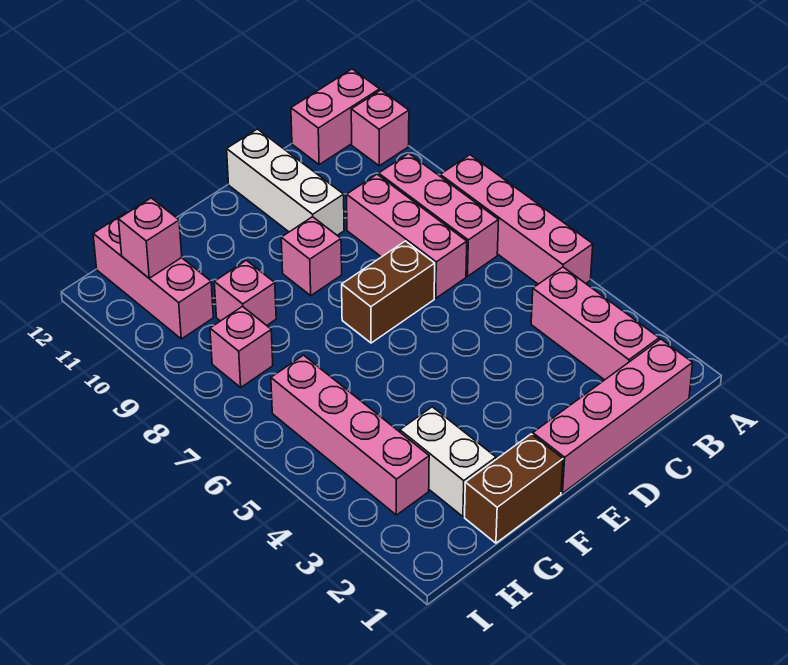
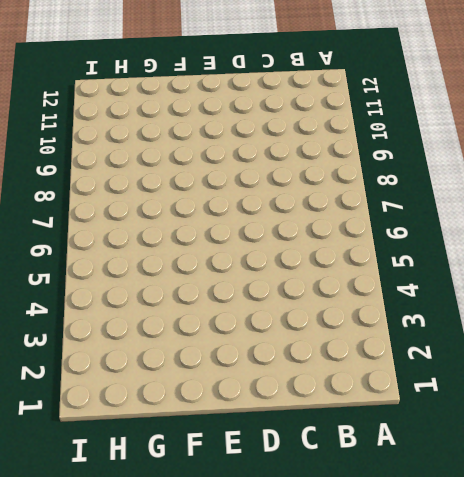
none -> pink brick A5:A8 level 1
none -> pink brick A11 level 1
none -> pink brick A12:B12 level 1

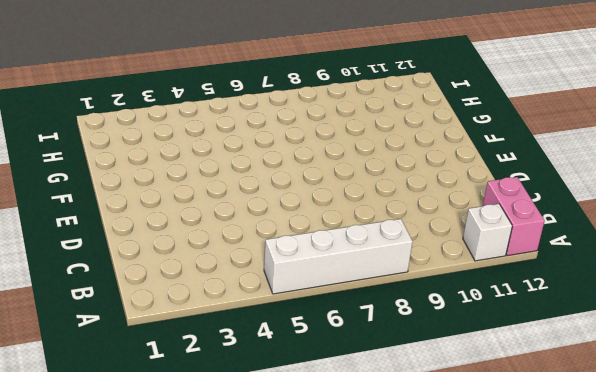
white brick A5:A8 level 1 -> pink brick A5:A8 level 1
white brick A11 level 1 -> pink brick A11 level 1
none -> pink brick B1:E1 level 1
none -> pink brick B2:B4 level 1
none -> pink brick B7:B9 level 1

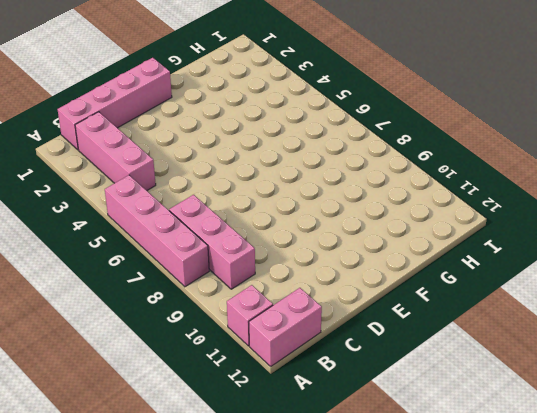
none -> pink brick C7:C9 level 1
none -> brown brick D7:E7 level 1
none -> white brick D10:D12 level 1

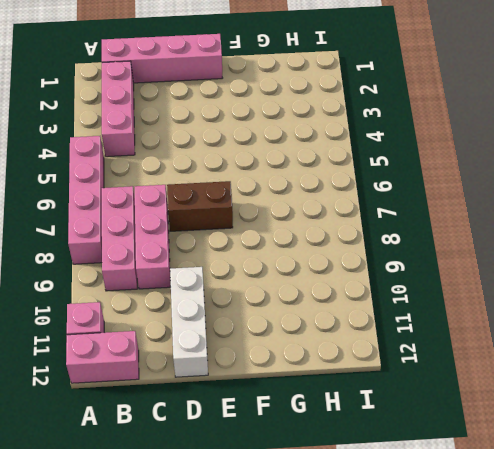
none -> pink brick E9 level 1
none -> brown brick F1:G1 level 1
none -> white brick G2:G3 level 1

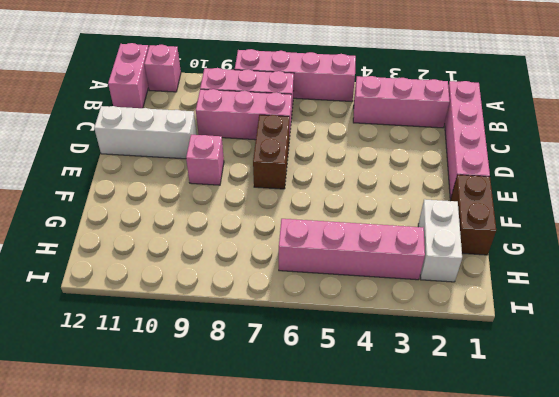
white brick G2:H2 level 1 -> white brick G2:G3 level 1
none -> pink brick G9 level 1
none -> pink brick H8 level 1
none -> pink brick H10:H12 level 1

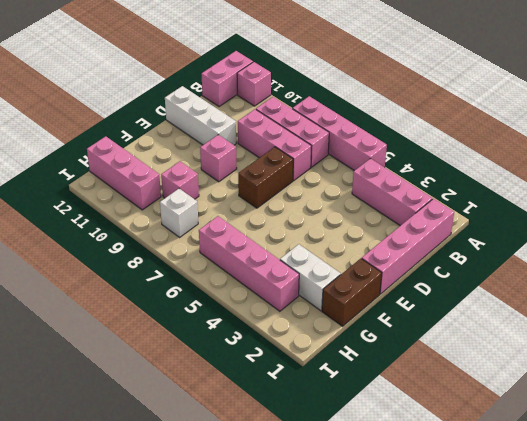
white brick H8 level 1 -> pink brick H8 level 1
none -> pink brick H11 level 2

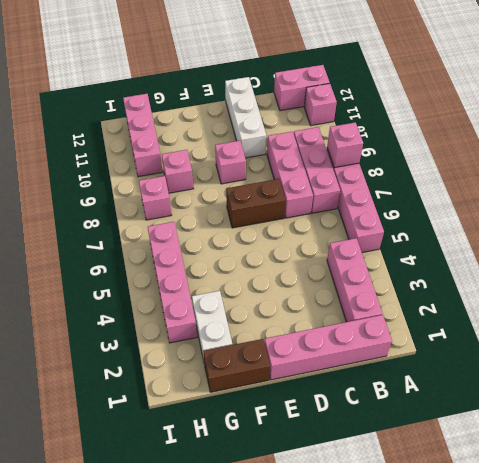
pink brick A8 level 2 -> pink brick H11 level 2

